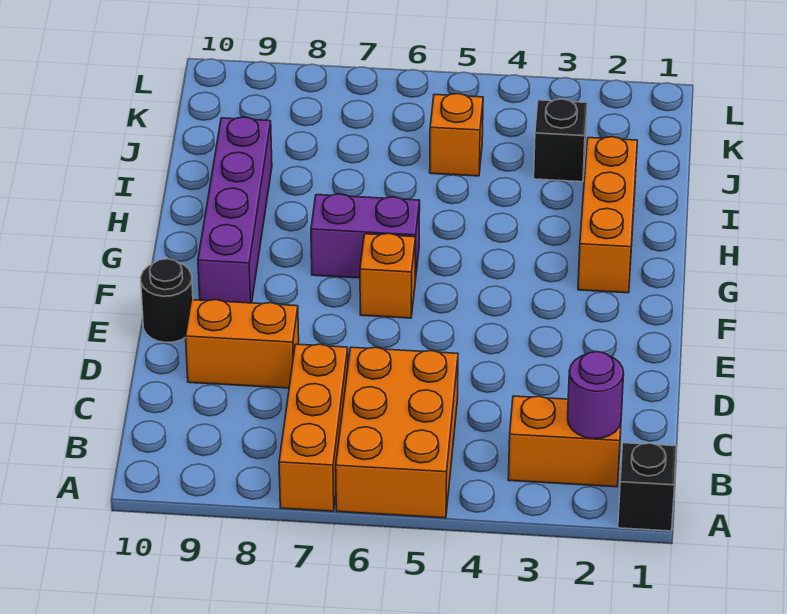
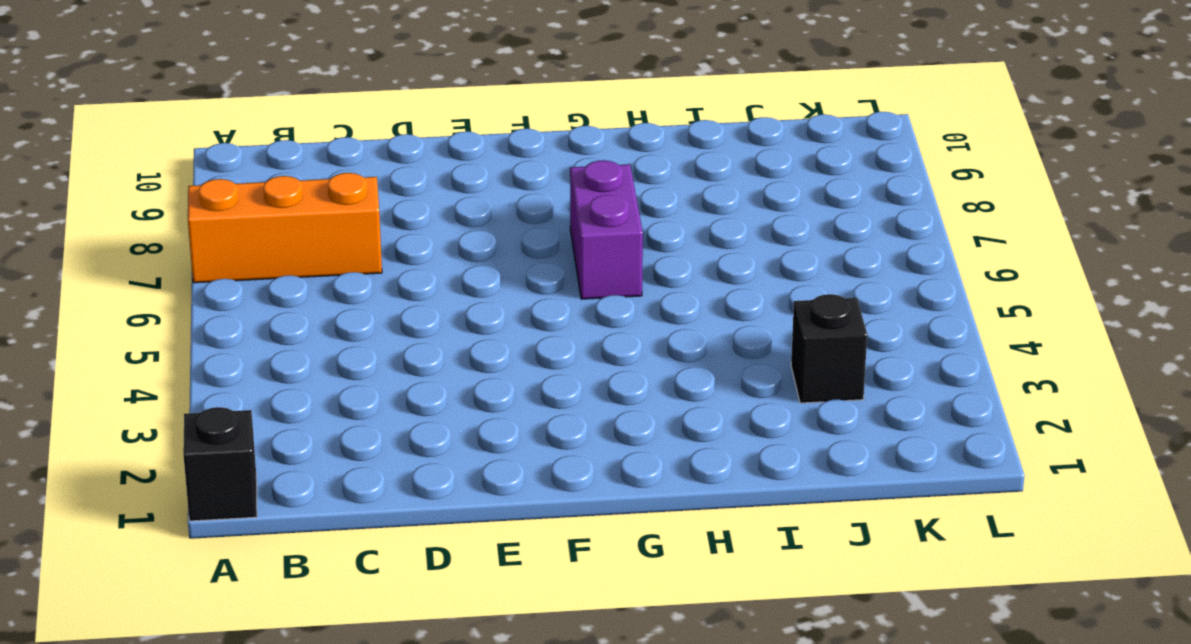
none -> orange brick A5:C6 level 1
none -> orange brick B2:B3 level 1
none -> orange brick D8:D9 level 1

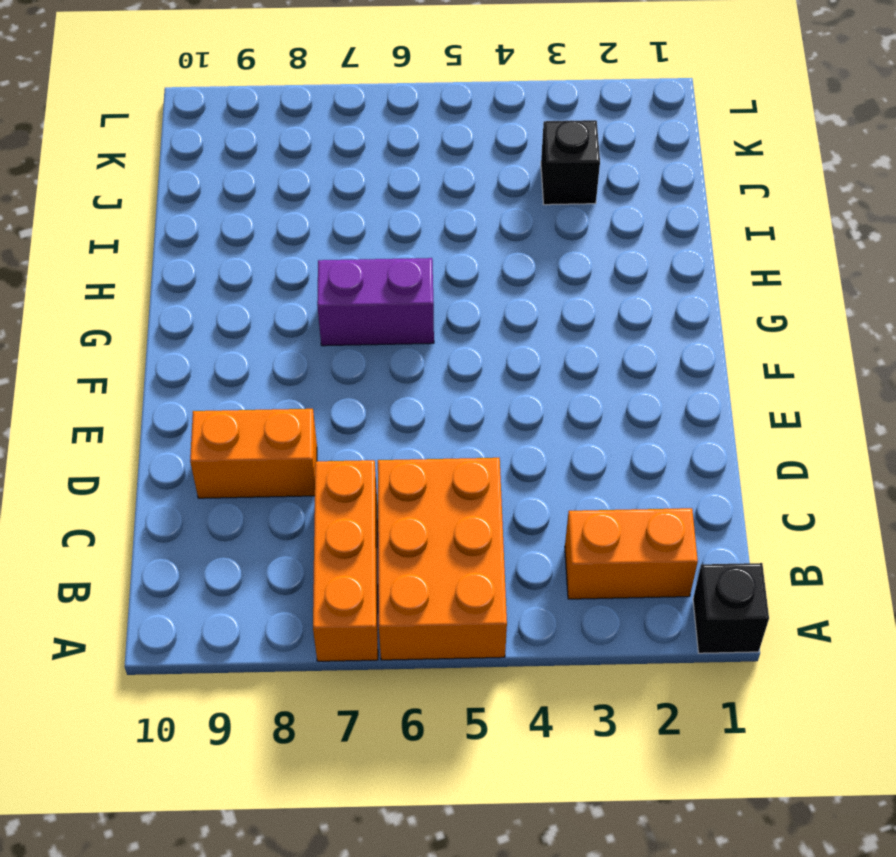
none -> black round brick E10 level 1
none -> orange brick F6 level 1
none -> purple brick F9:I9 level 1

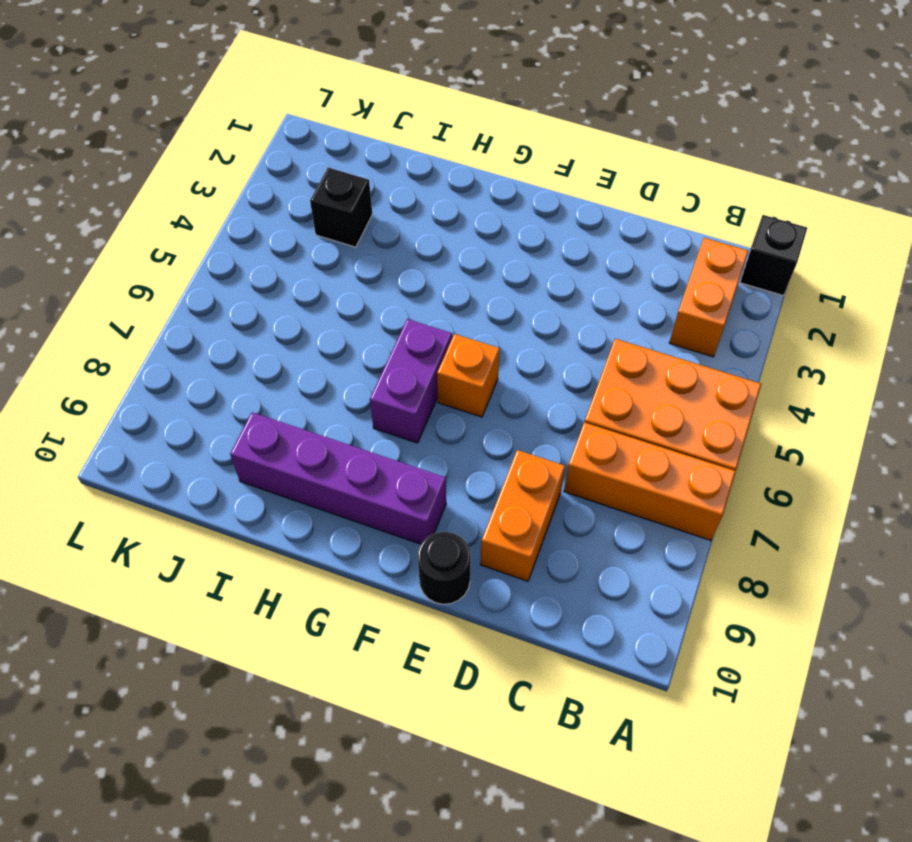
none -> orange brick G2:I2 level 1
none -> orange brick J5 level 1
none -> purple round brick B2 level 2

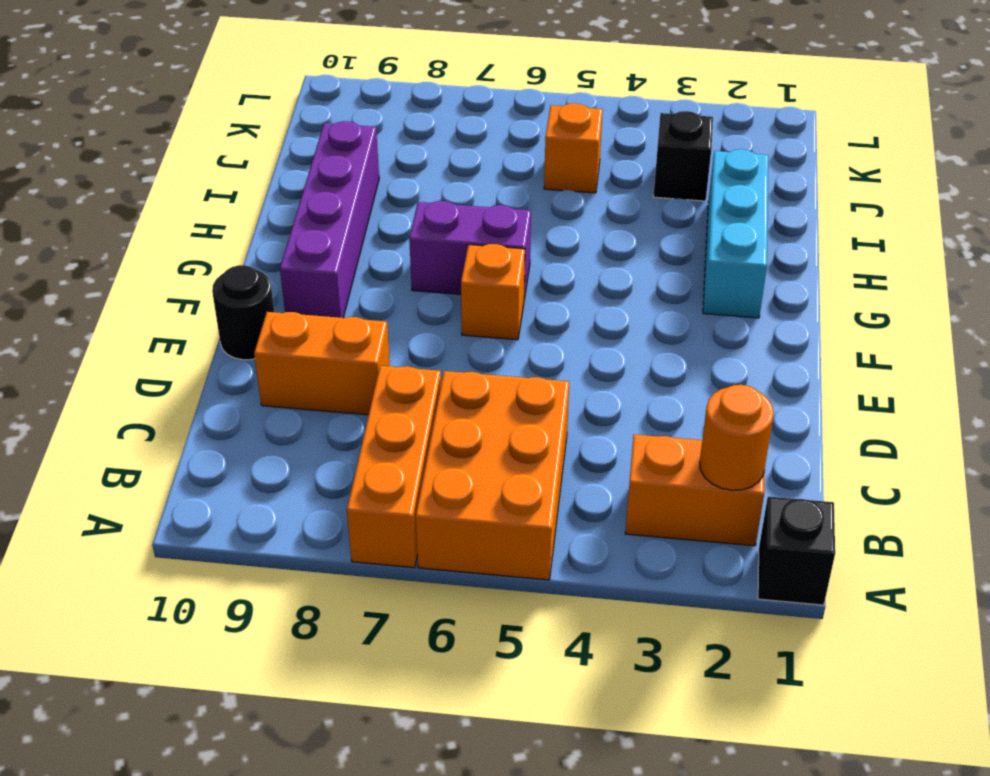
orange round brick B2 level 2 -> purple round brick B2 level 2
cyan brick G2:I2 level 1 -> orange brick G2:I2 level 1

